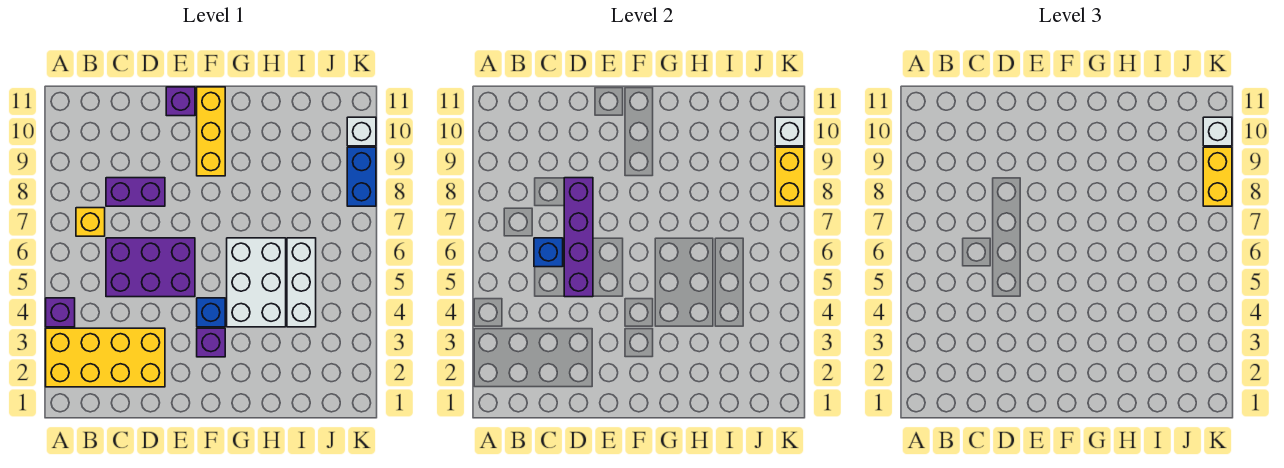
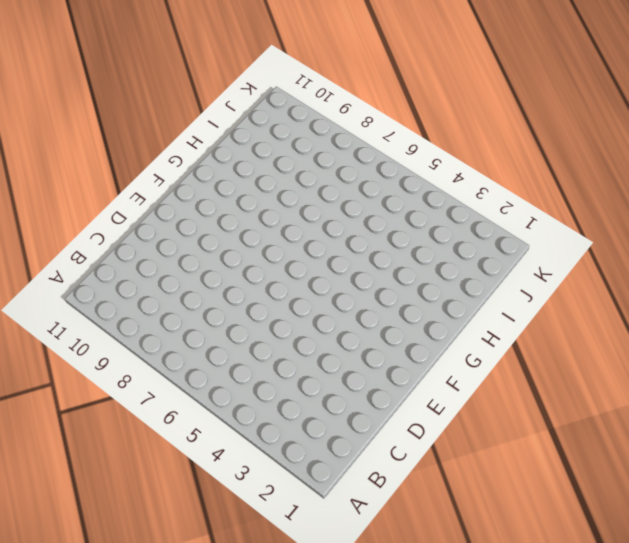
none -> yellow brick A2:D3 level 1
none -> purple brick A4 level 1
none -> yellow brick B7 level 1

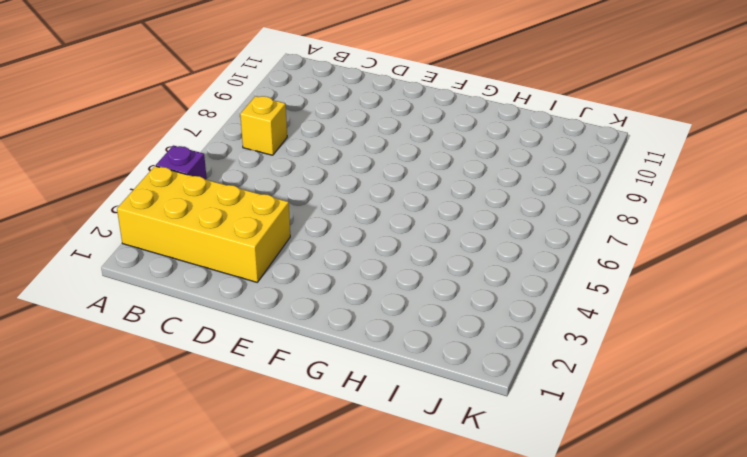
none -> purple brick C5:E6 level 1
none -> purple brick C8:D8 level 1
none -> purple brick E11 level 1

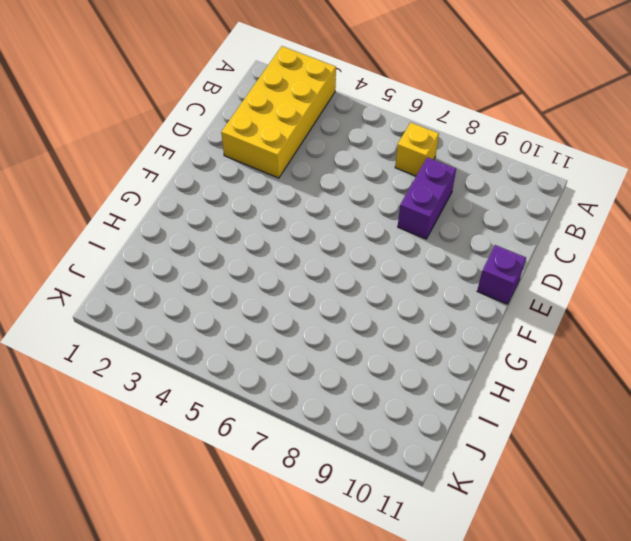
none -> purple brick A4 level 1
none -> purple brick C5:E6 level 1
none -> purple brick F3 level 1

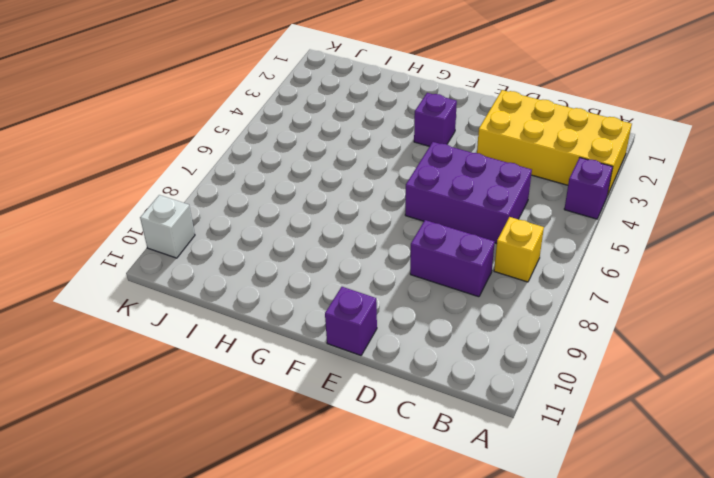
none -> blue brick F4 level 1
none -> yellow brick F9:F11 level 1
none -> white brick G4:H6 level 1

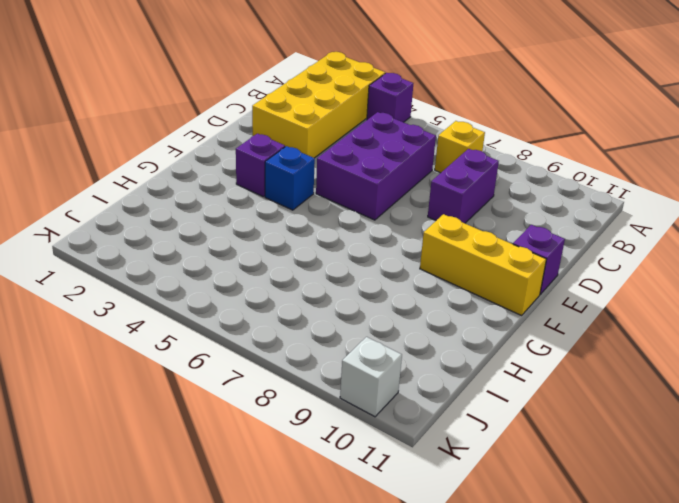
none -> white brick G4:H6 level 1
none -> white brick I4:I6 level 1
none -> blue brick K8:K9 level 1

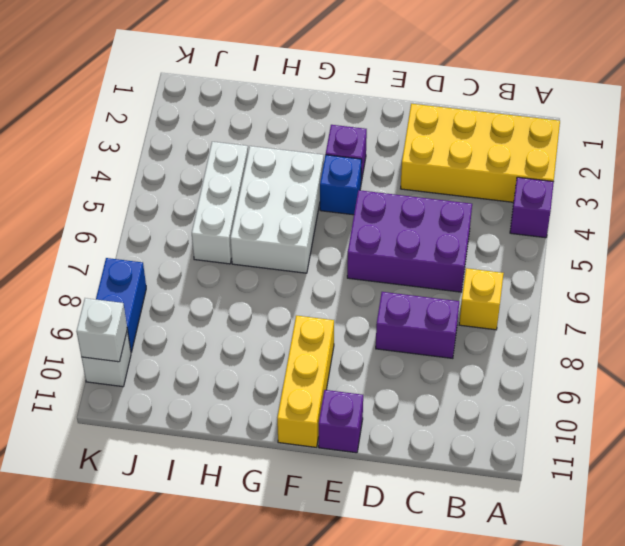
none -> blue brick C6 level 2
none -> purple brick D5:D8 level 2
none -> yellow brick K8:K9 level 2

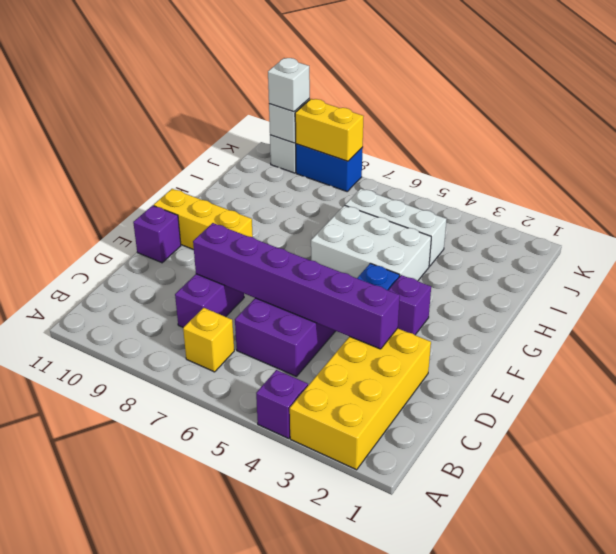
purple brick D3:D8 level 2 -> purple brick D5:D8 level 2
none -> blue brick C6 level 2
none -> yellow brick K8:K9 level 3

